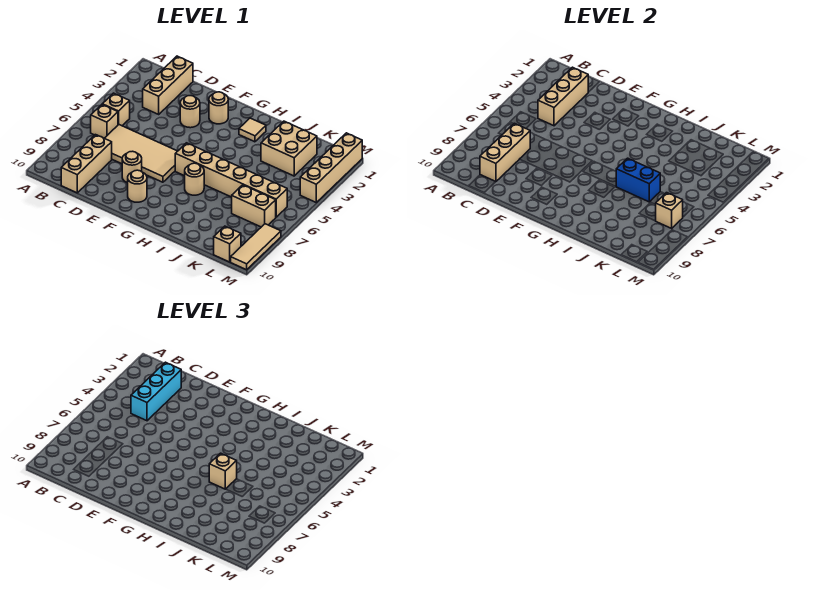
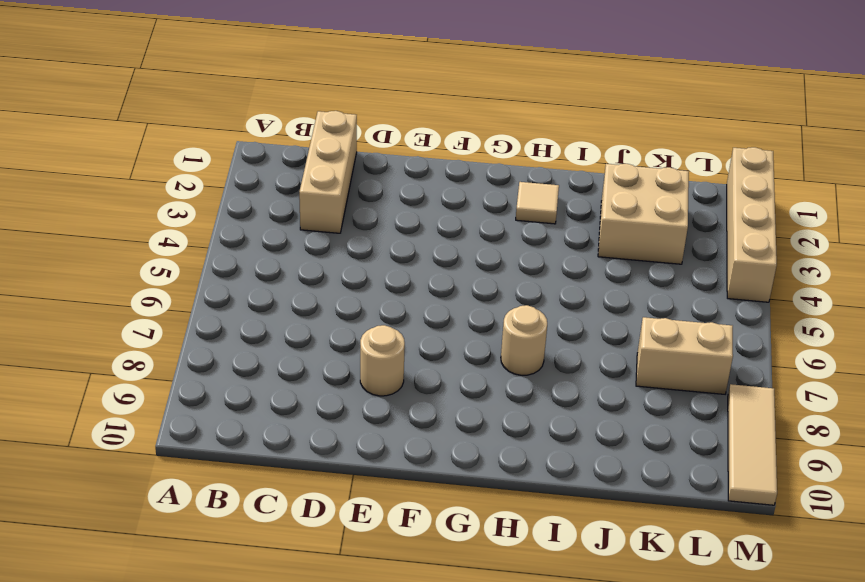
none -> tan brick B5 level 1
none -> tan brick B6 level 1
none -> tan tile C6:F7 level 1

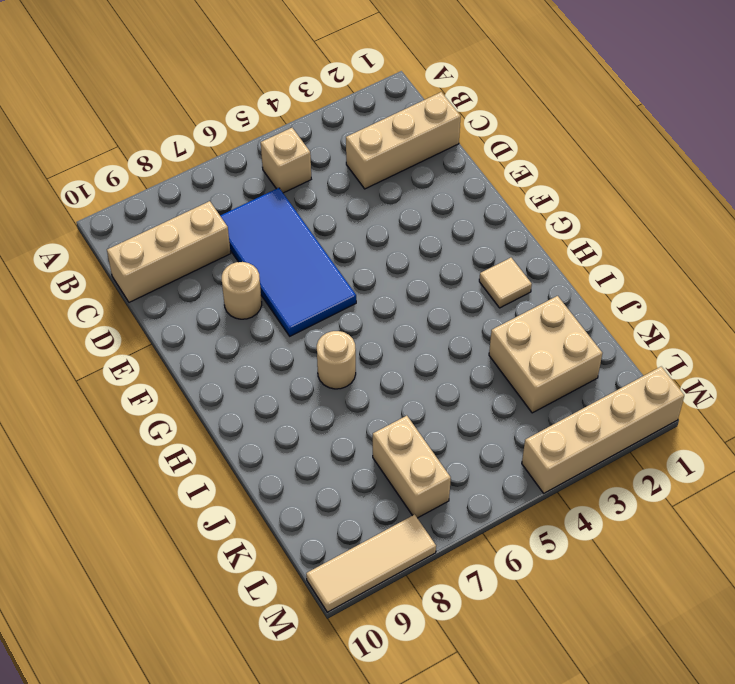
blue tile C6:F7 level 1 -> tan tile C6:F7 level 1
none -> tan brick B6 level 1
none -> tan round brick E3 level 1
none -> tan round brick F2 level 1

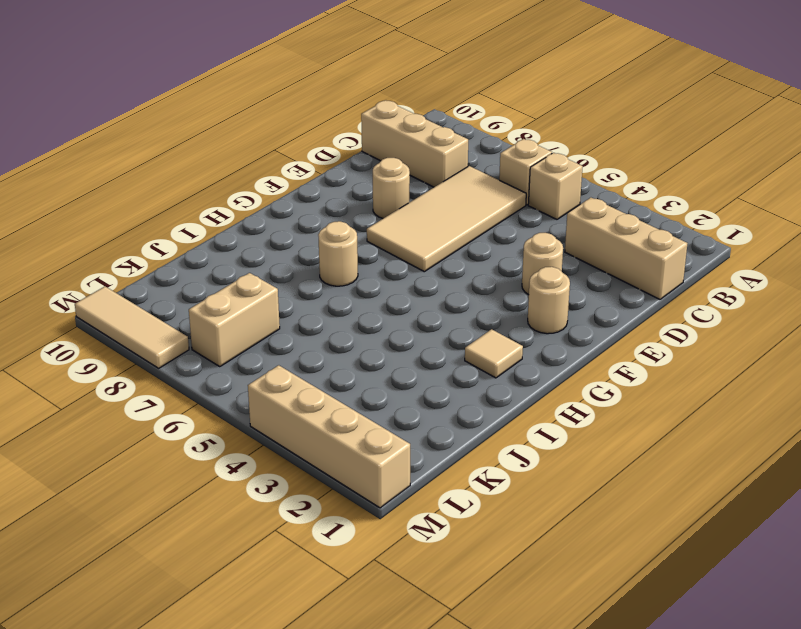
none -> tan round brick F9 level 1
none -> tan brick G6:L6 level 1
none -> tan brick J2:K3 level 1

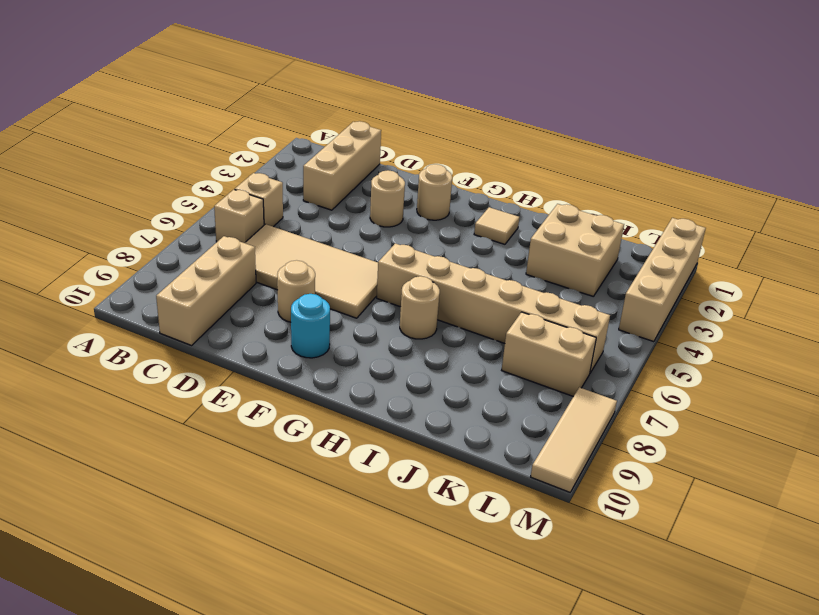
cyan round brick F9 level 1 -> tan round brick F9 level 1
none -> tan brick L10 level 1
none -> tan brick C2:C4 level 2
none -> tan brick C7:C9 level 2

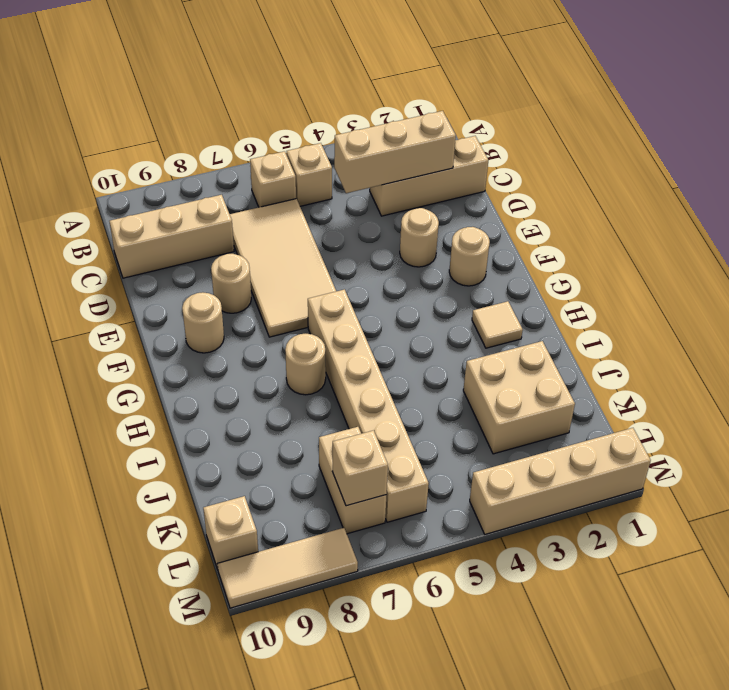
none -> tan brick C7:C9 level 2
none -> blue brick I6:J6 level 2
none -> cyan brick C2:C4 level 3

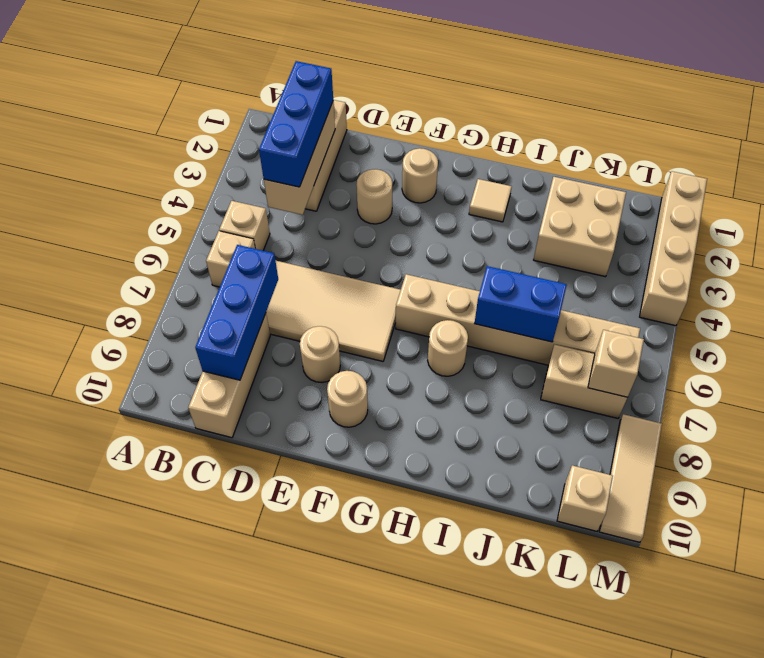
blue brick C2:C4 level 3 -> cyan brick C2:C4 level 3
blue brick C7:C9 level 2 -> tan brick C7:C9 level 2
none -> tan brick I6 level 3

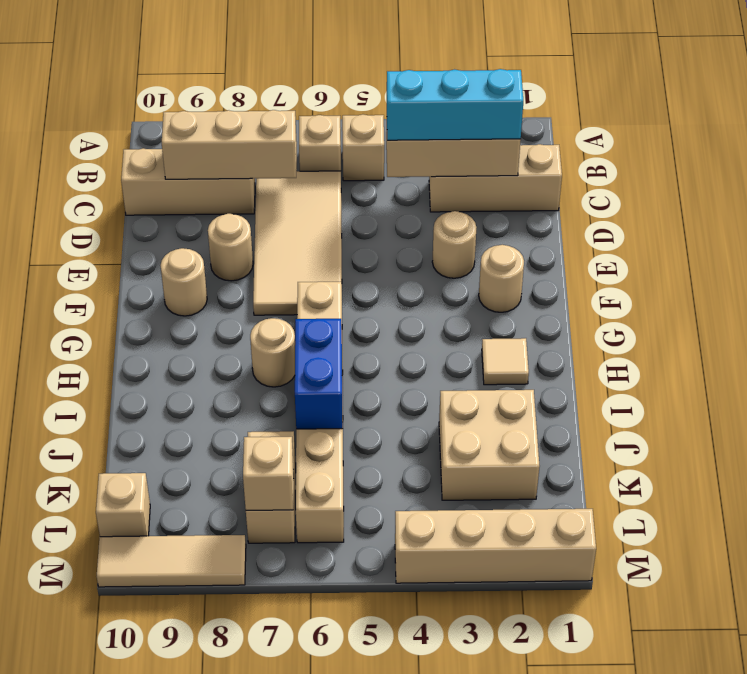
none -> tan brick I6 level 3

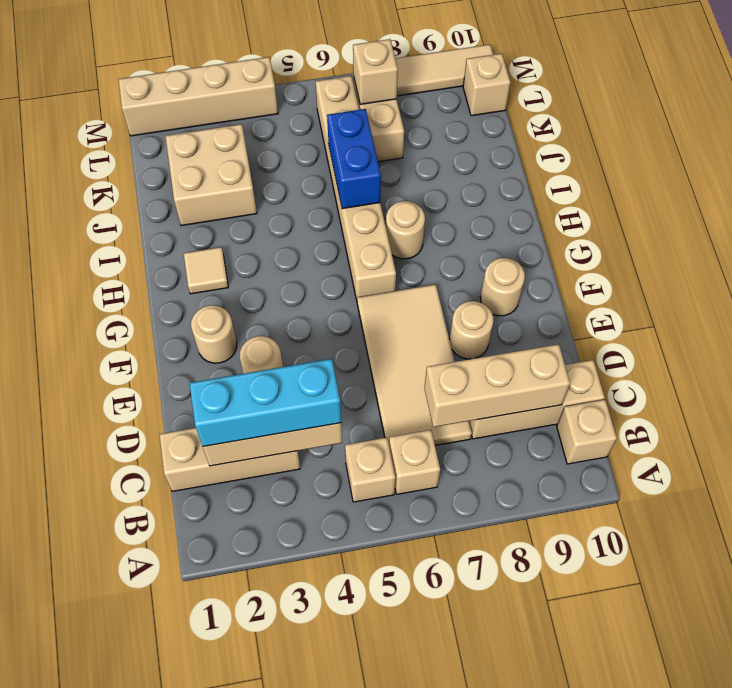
tan brick B10 level 1 -> tan brick I6 level 3

